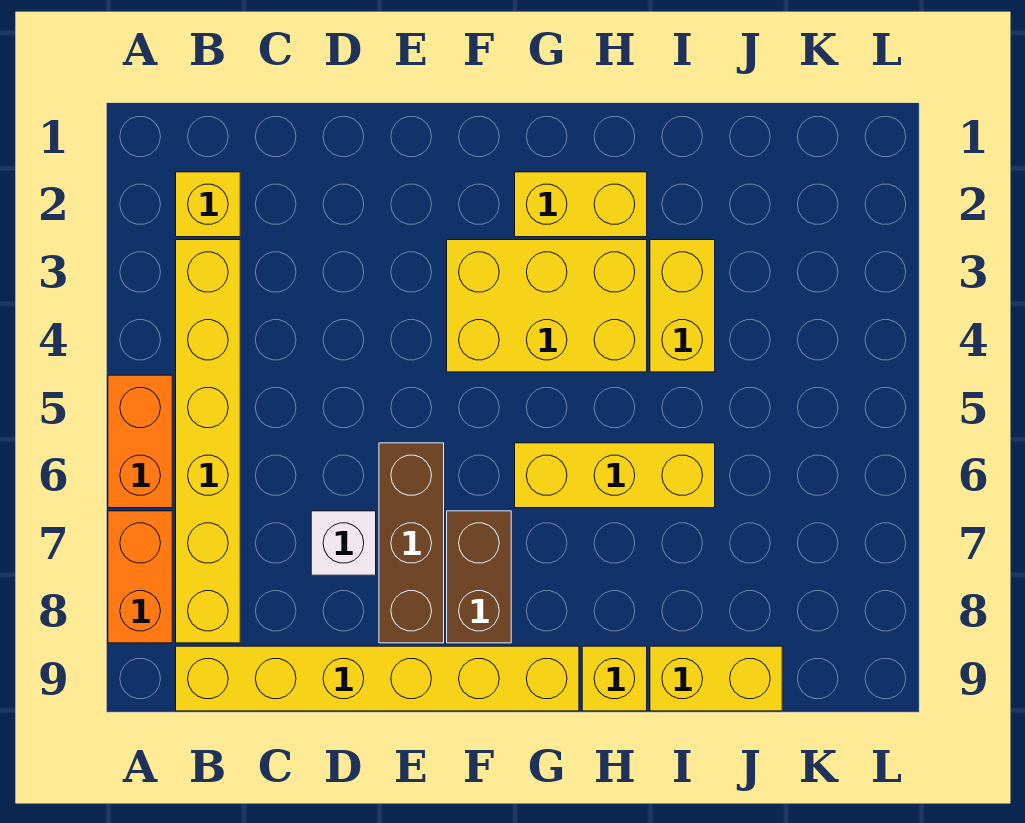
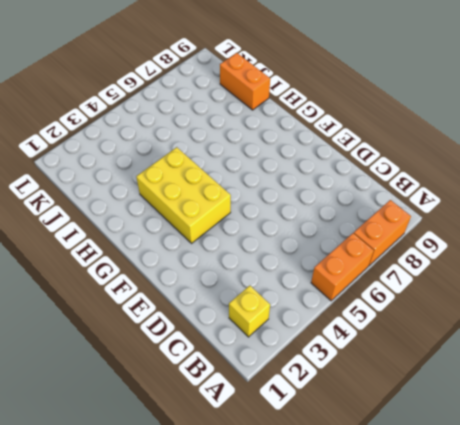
orange brick I9:J9 level 1 -> yellow brick I9:J9 level 1
none -> yellow brick B3:B8 level 1
none -> yellow brick B9:G9 level 1
none -> white brick D7 level 1

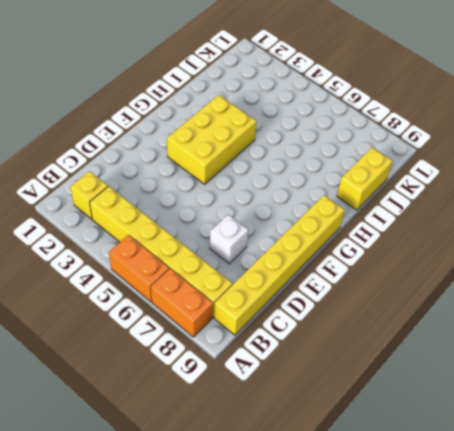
none -> brown brick E6:E8 level 1
none -> brown brick F7:F8 level 1
none -> yellow brick G2:H2 level 1

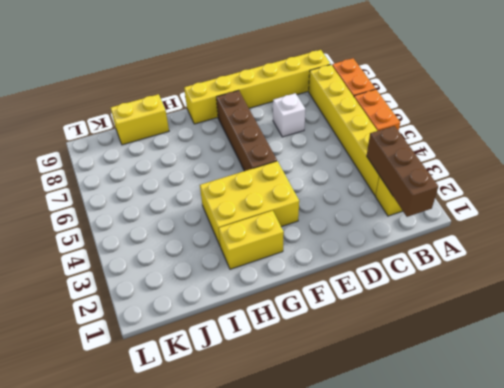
brown brick B1:B3 level 2 -> brown brick E6:E8 level 1
brown brick F5:F8 level 1 -> brown brick F7:F8 level 1
none -> yellow brick G6:I6 level 1
none -> yellow brick H9 level 1
none -> yellow brick I3:I4 level 1

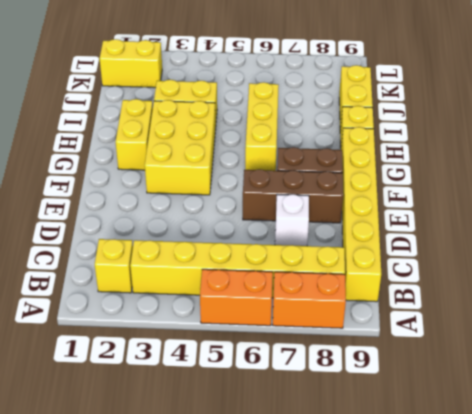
yellow brick K1:K2 level 1 -> none

